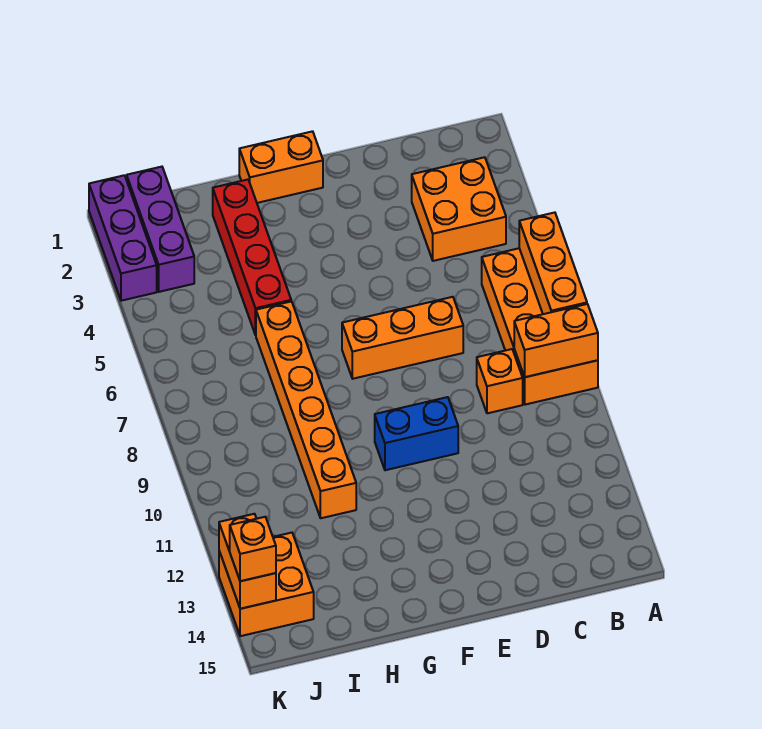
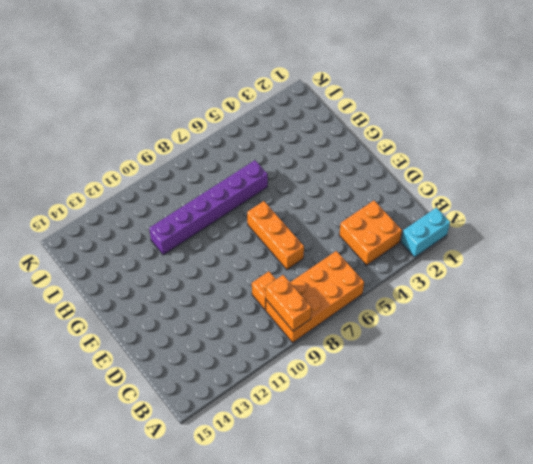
cyan brick A1:A2 level 1 -> none
purple brick H6:H11 level 1 -> orange brick H6:H11 level 1
none -> blue brick E10:F10 level 1
none -> orange brick F1:G1 level 1
none -> red brick H2:H5 level 1

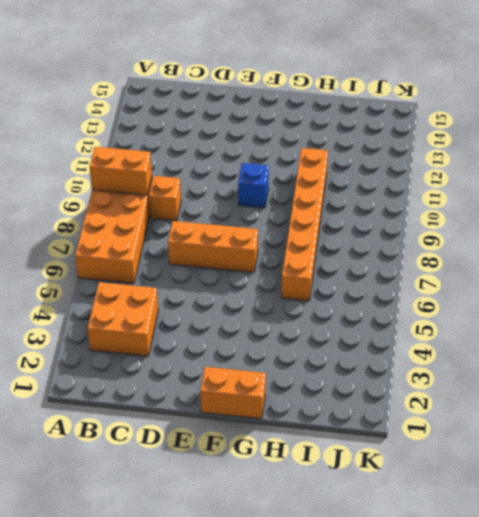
blue brick F10 level 1 -> blue brick E10:F10 level 1
none -> red brick H2:H5 level 1
none -> purple brick J1:J3 level 1
none -> orange brick J13:K14 level 1

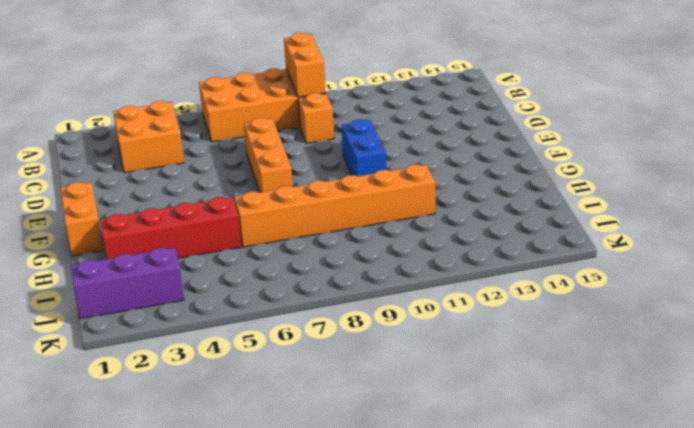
none -> orange brick J13:K14 level 1
none -> purple brick K1:K3 level 1
none -> orange brick A6:A8 level 2

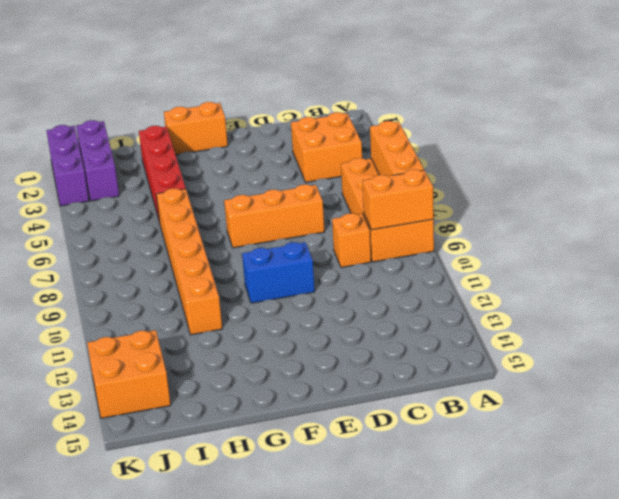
none -> orange brick K13:K14 level 2
none -> orange brick K14 level 3

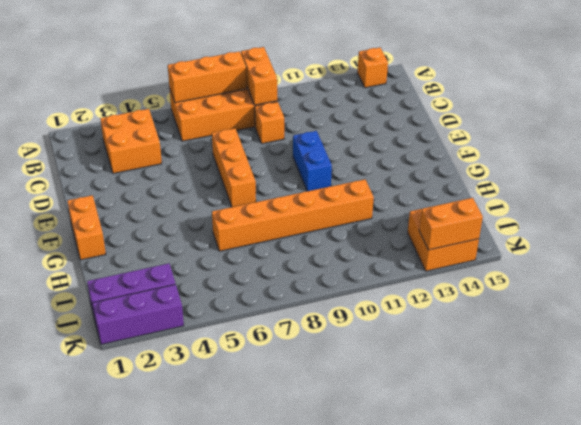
orange brick A14 level 1 -> orange brick K14 level 3
none -> red brick H2:H5 level 1

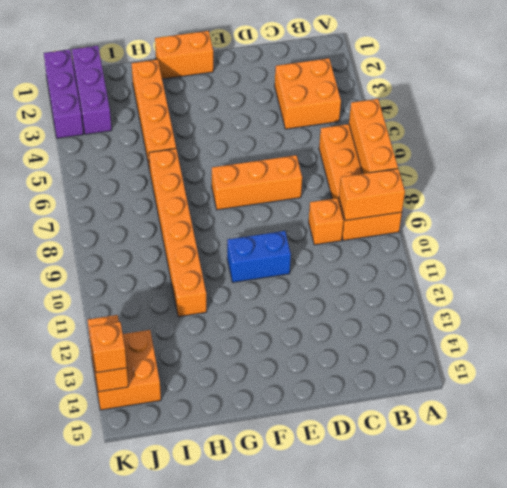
orange brick H2:H5 level 1 -> red brick H2:H5 level 1

